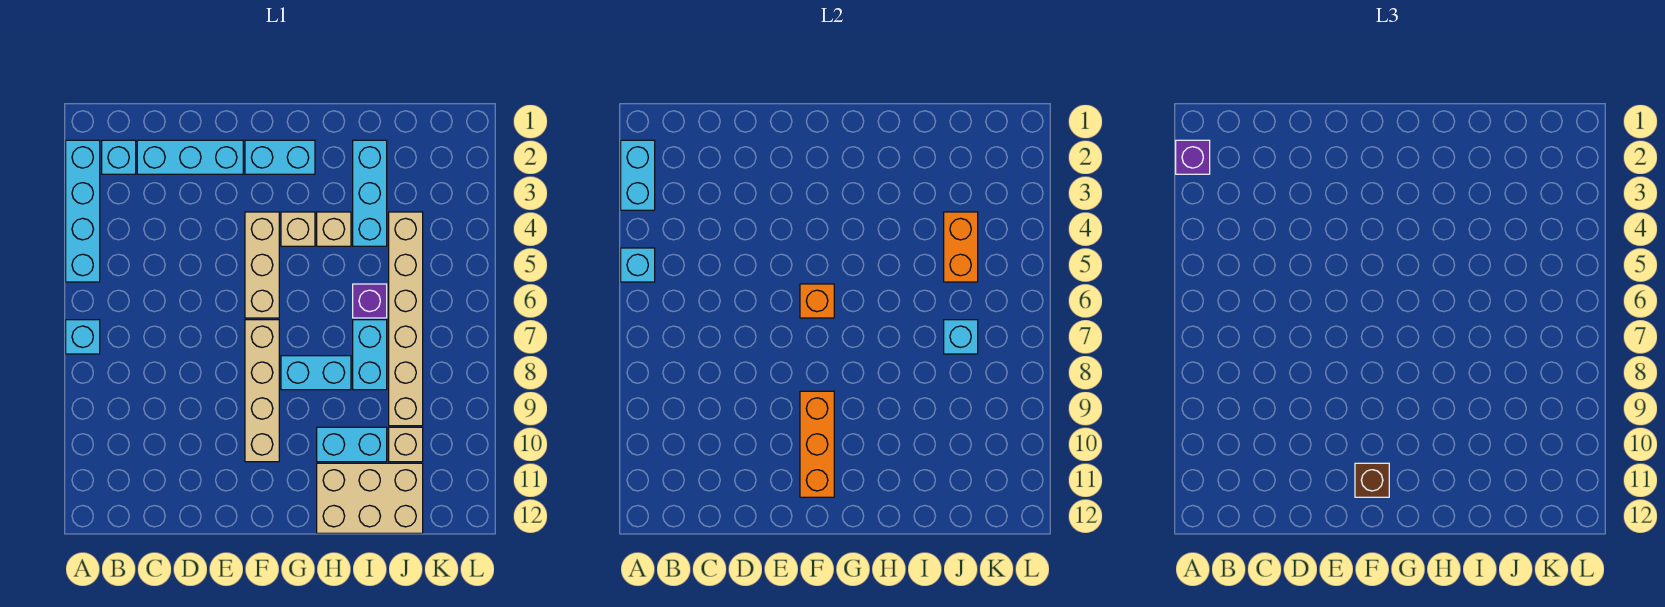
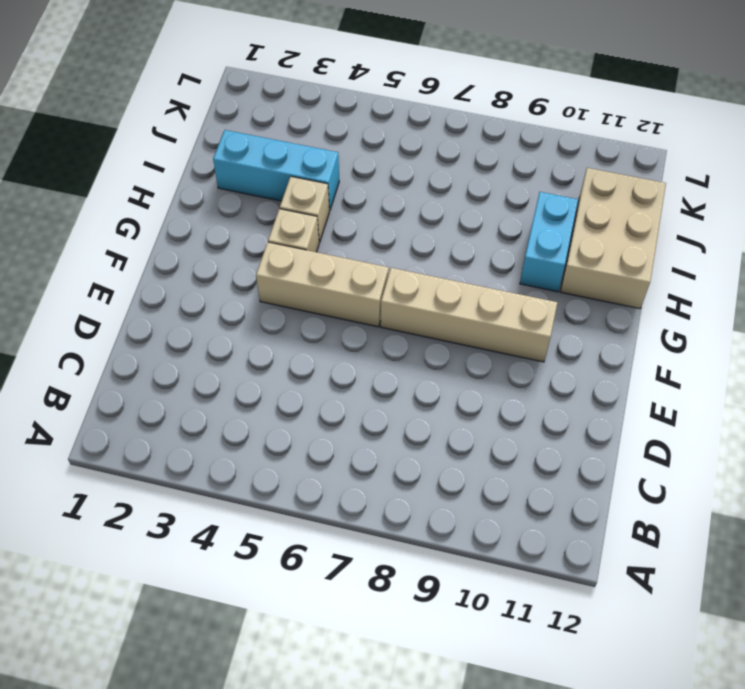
none -> cyan brick A2:A5 level 1
none -> cyan brick A7 level 1
none -> cyan brick B2 level 1

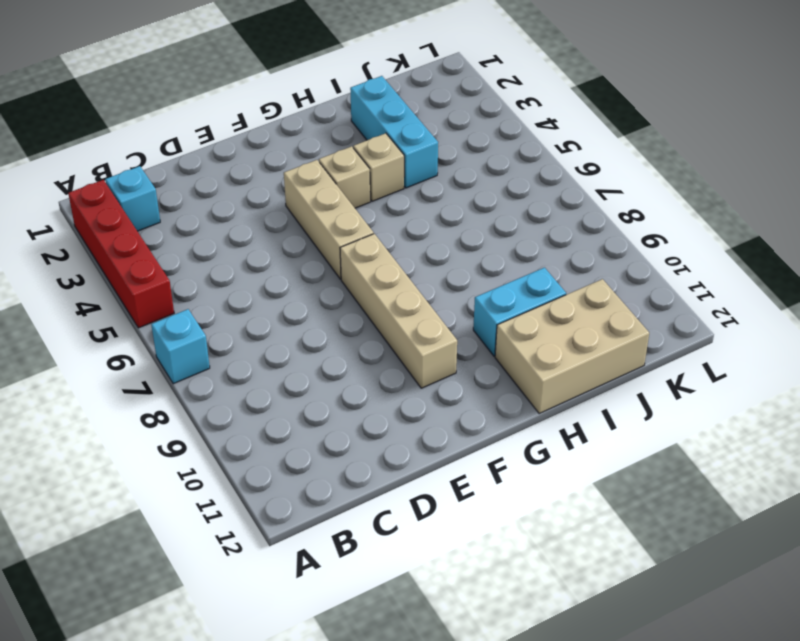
red brick A2:A5 level 1 -> cyan brick A2:A5 level 1
none -> cyan brick C2:E2 level 1
none -> cyan brick F2:G2 level 1
none -> cyan brick G8:H8 level 1

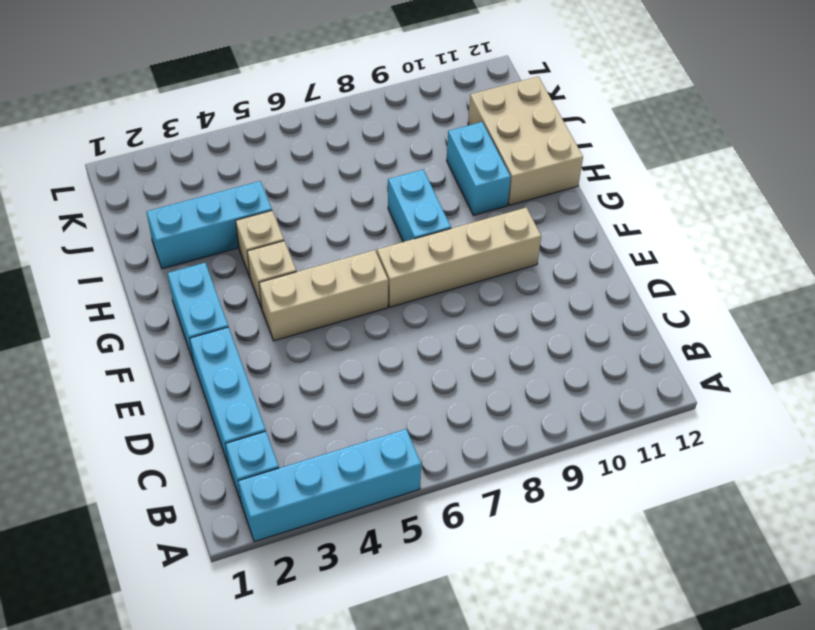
none -> cyan brick A7 level 1
none -> purple brick I6 level 1
none -> cyan brick I7:I8 level 1

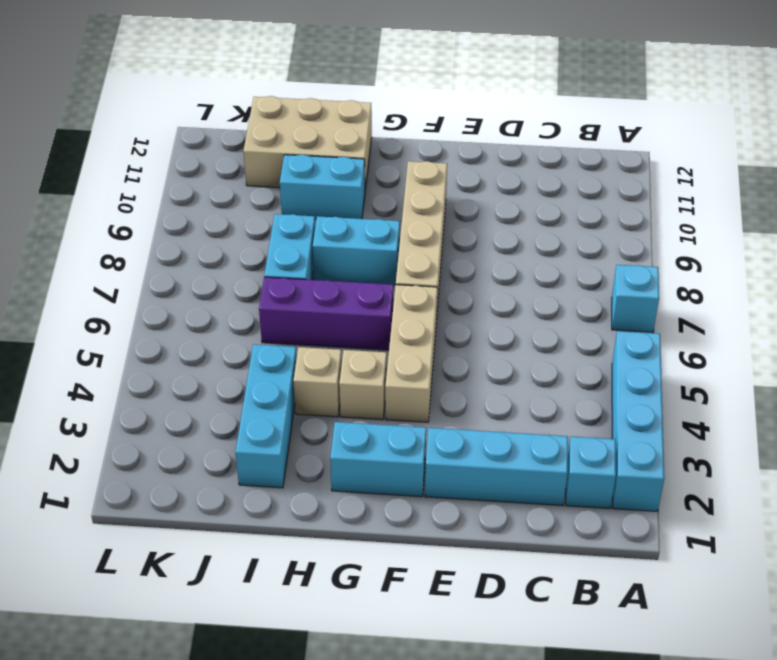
purple brick G6:I6 level 1 -> purple brick I6 level 1
none -> tan brick J4:J9 level 1
none -> tan brick J10 level 1
none -> cyan brick A2:A3 level 2

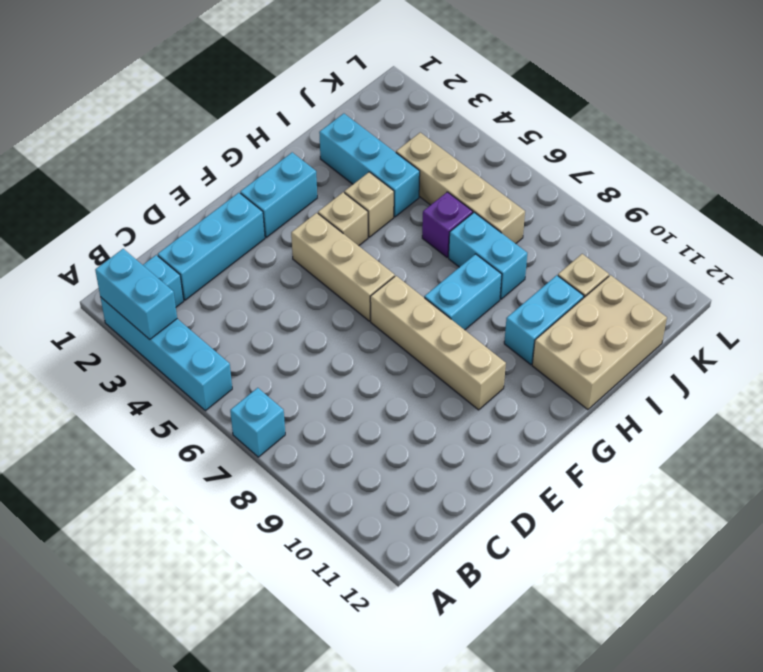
tan brick J4:J7 level 1 -> tan brick J4:J9 level 1
none -> cyan brick A5 level 2
none -> orange brick F6 level 2
none -> orange brick F9:F11 level 2

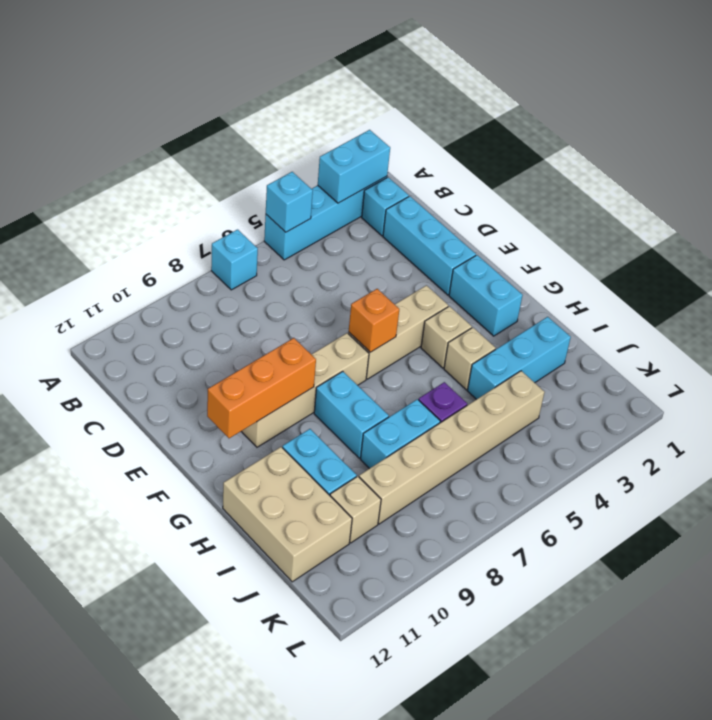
none -> orange brick J4:J5 level 2
none -> cyan brick J7 level 2
none -> purple brick A2 level 3

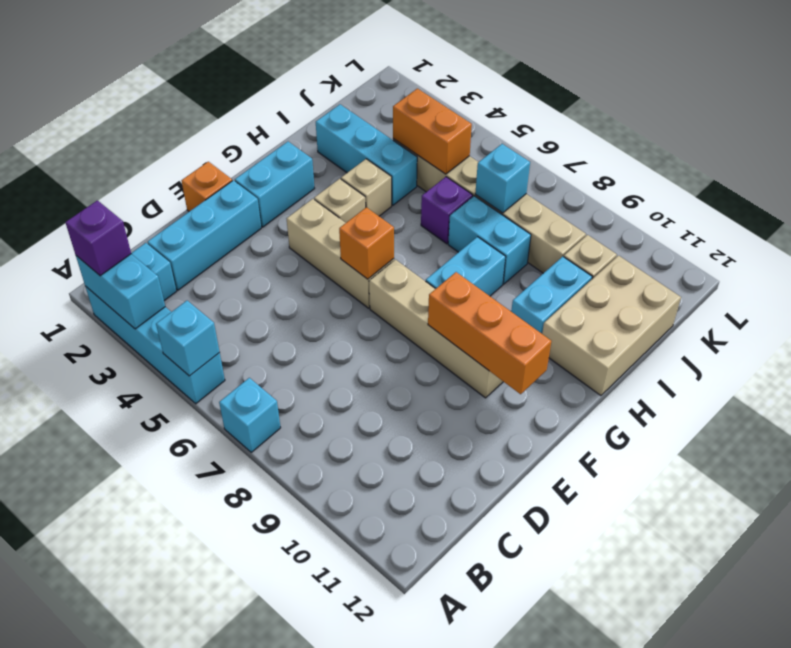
orange brick E1 level 1 -> none
none -> brown brick F11 level 3

